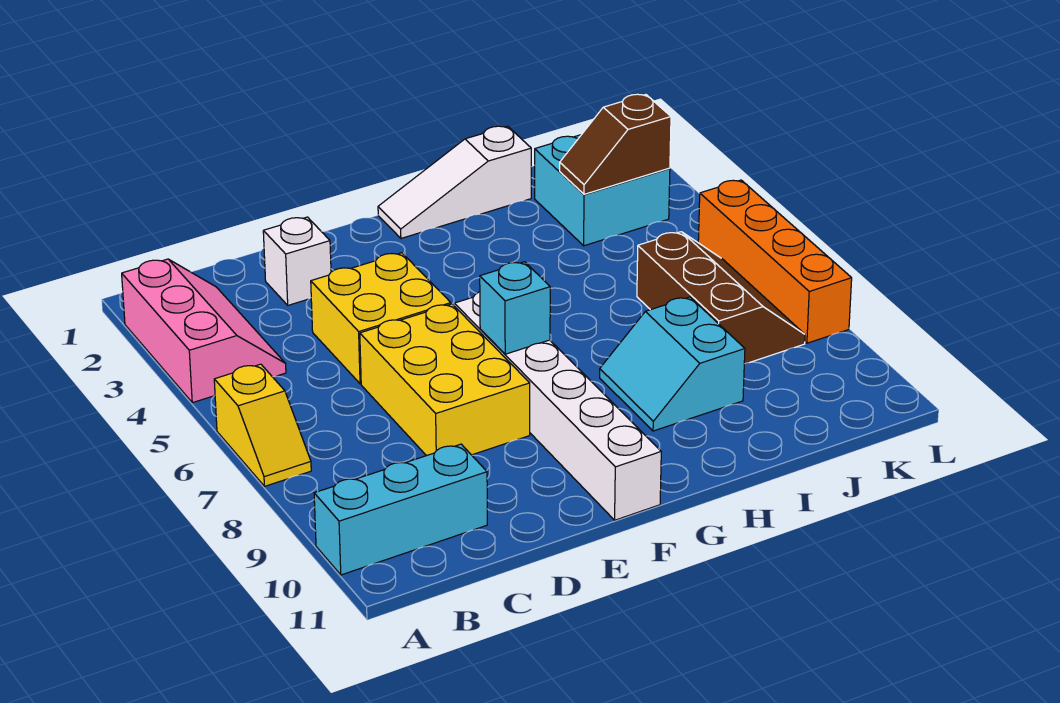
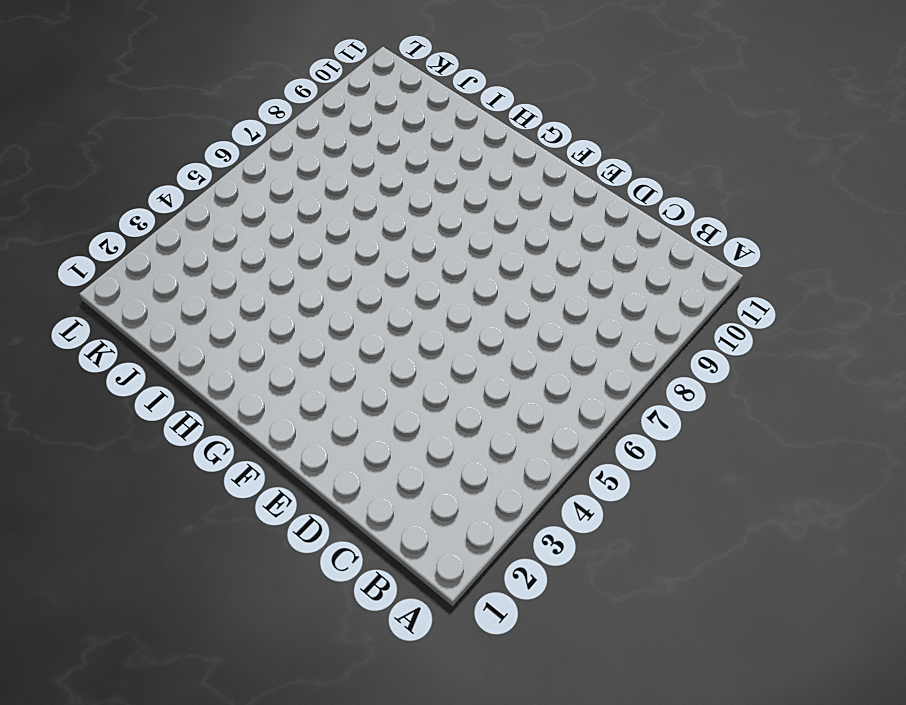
none -> pink slope A2:B4 level 1 top A
none -> yellow slope A6:A7 level 1 top 6
none -> cyan brick A10:C10 level 1

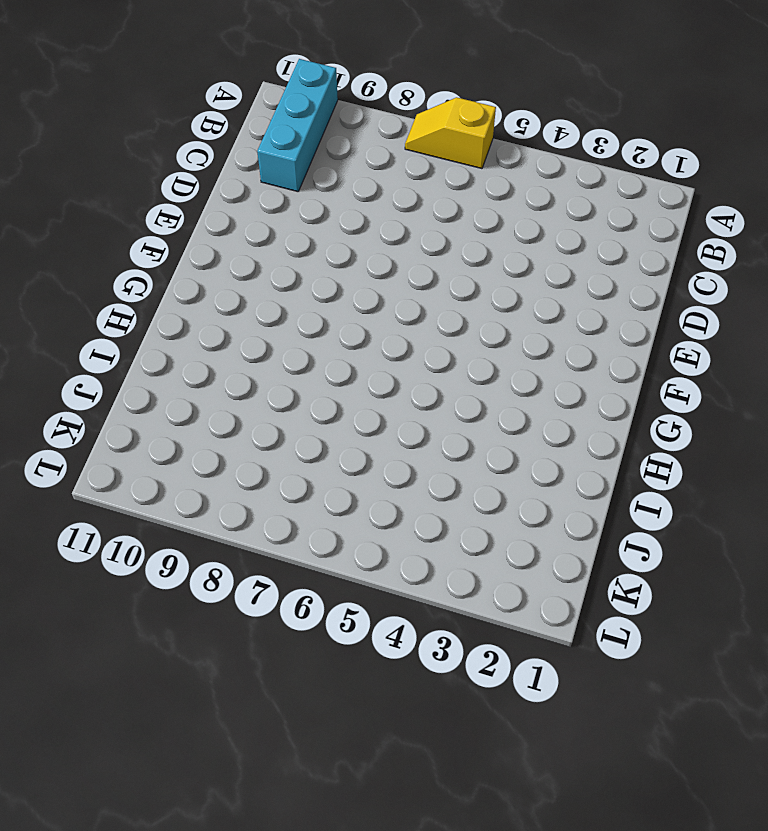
none -> pink slope A2:B4 level 1 top A
none -> white brick D2 level 1
none -> yellow brick D4:E5 level 1

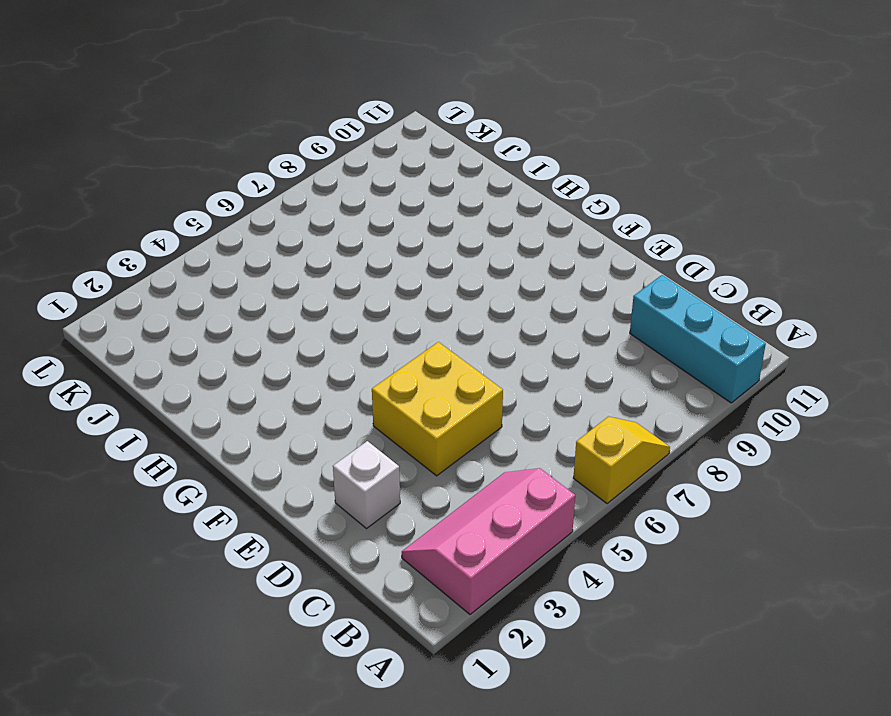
none -> yellow brick D6:E8 level 1
none -> white brick F6:F11 level 1
none -> white slope G1:I1 level 1 top I

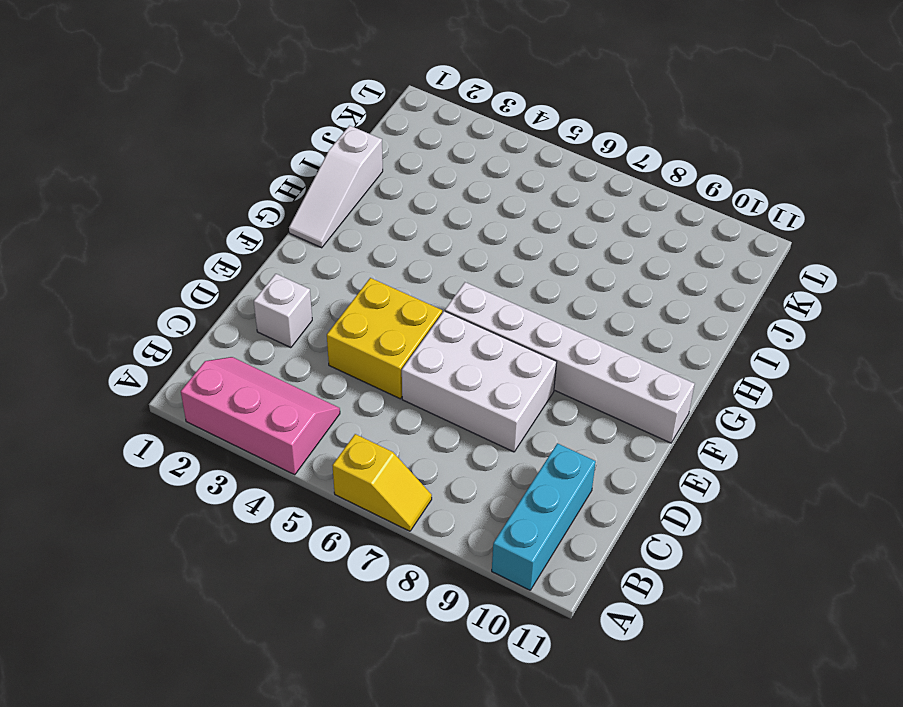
white brick D6:E8 level 1 -> yellow brick D6:E8 level 1
none -> cyan slope H8:I9 level 1 top I
none -> cyan brick J2:K3 level 1
none -> brown slope J6:K8 level 1 top J

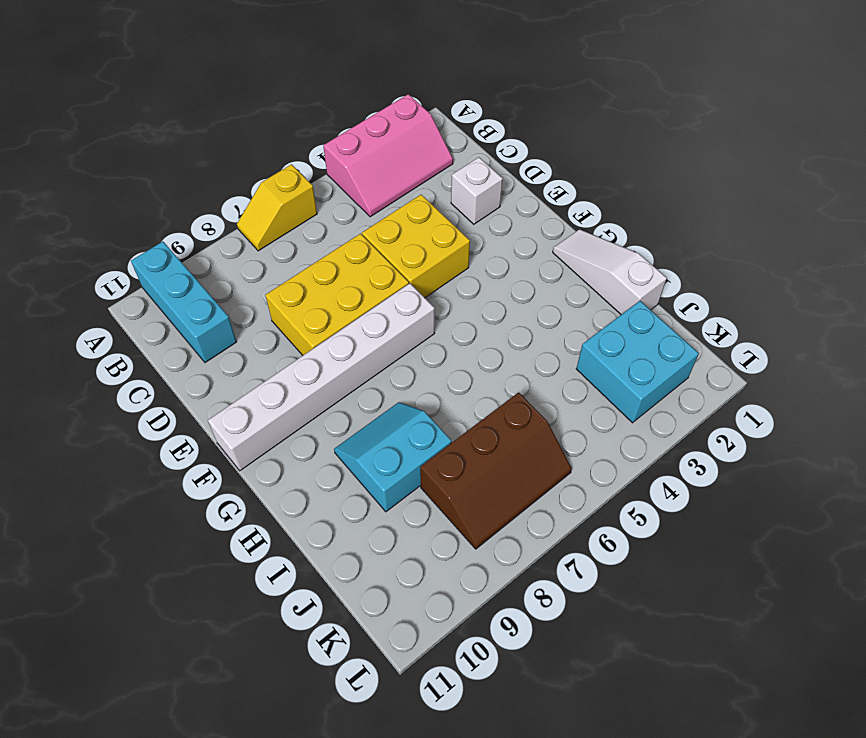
none -> orange brick L5:L8 level 1
none -> cyan brick F7 level 2
none -> brown slope J3:K3 level 2 top K

